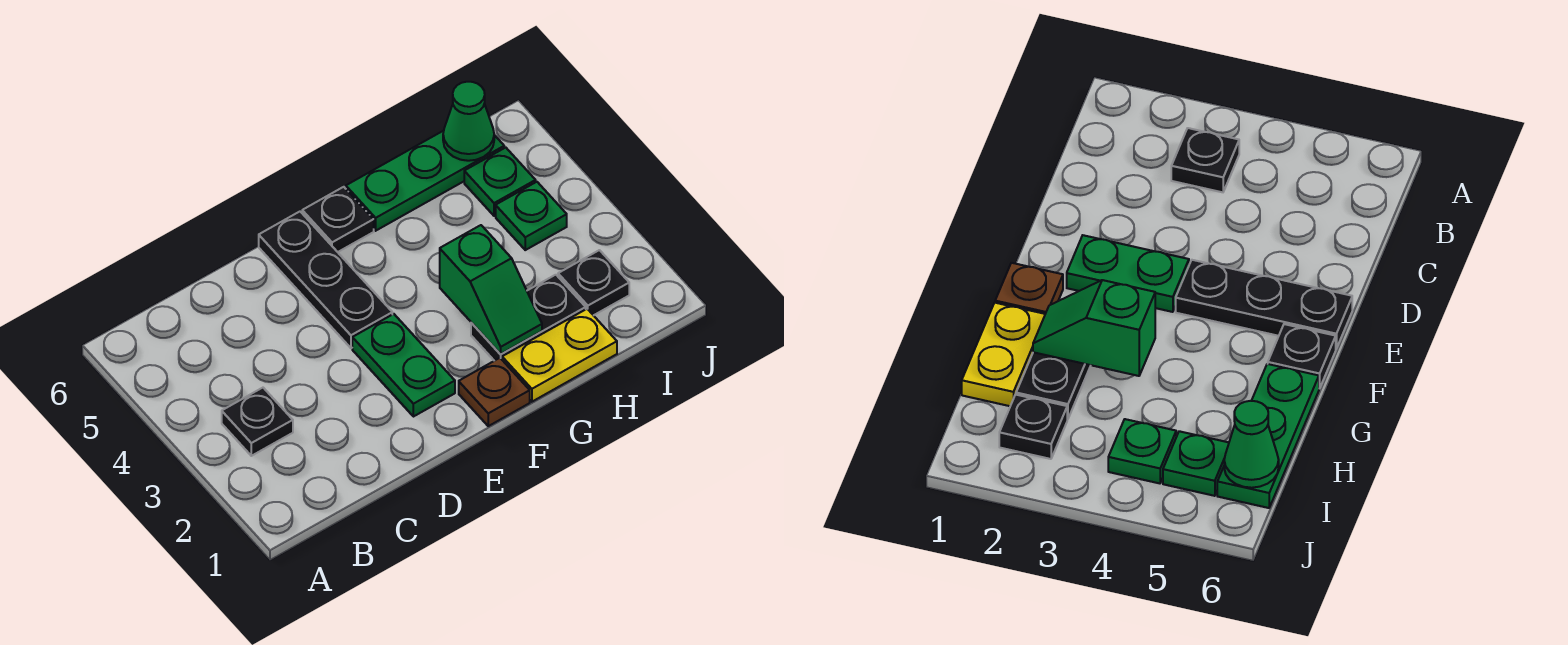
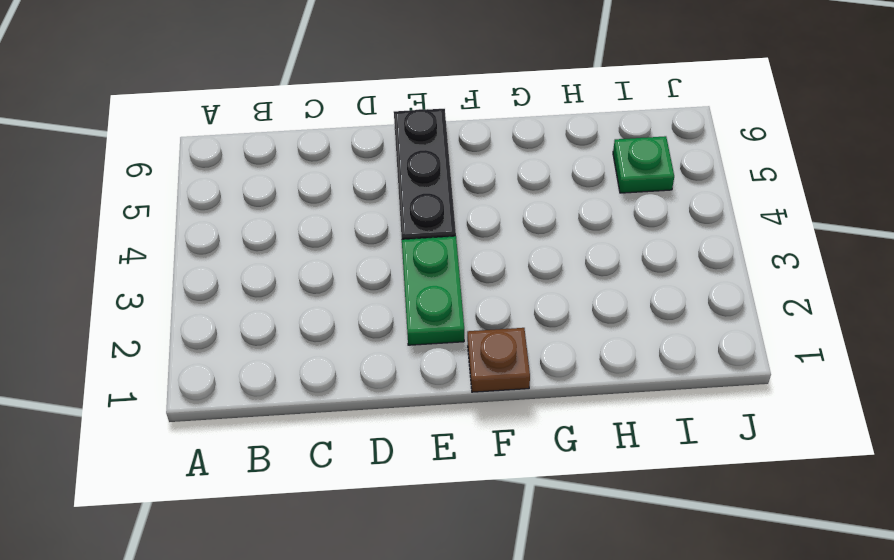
none -> black plate B3 level 1
none -> black plate F6 level 1
none -> yellow plate G1:H1 level 1

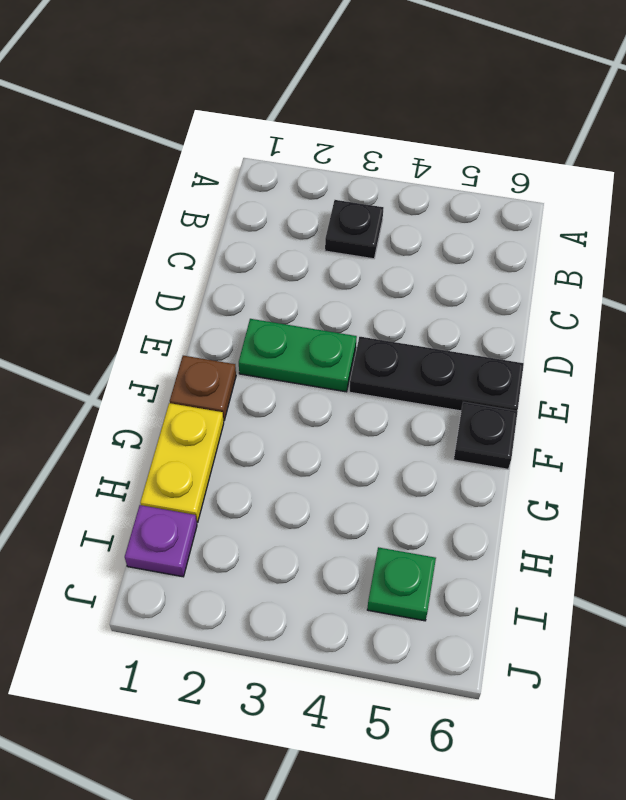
purple plate I1 level 1 -> none
none -> black plate G2:H2 level 1
none -> green plate G6:I6 level 1
none -> black plate I2 level 1

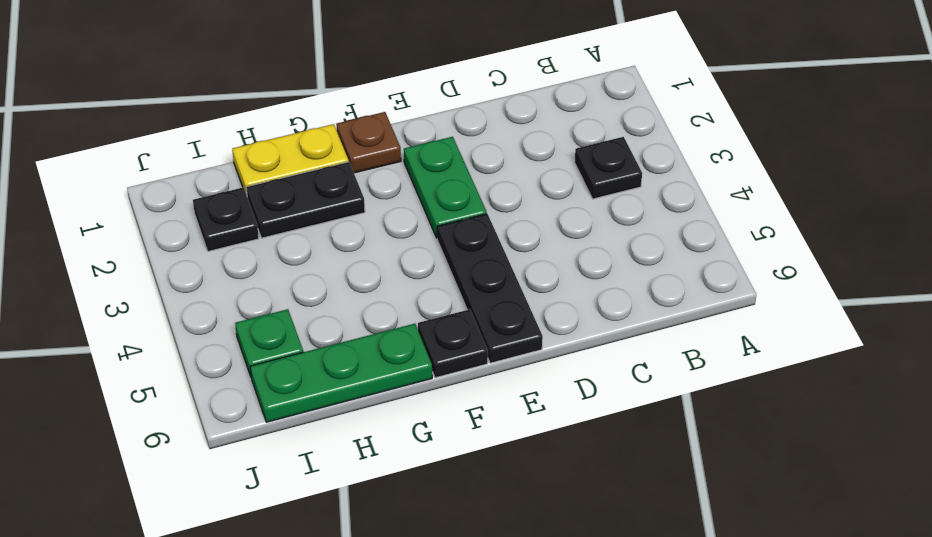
none -> green plate I4 level 1
none -> green slope G2:G3 level 2 top 3
none -> green cone I6 level 2

